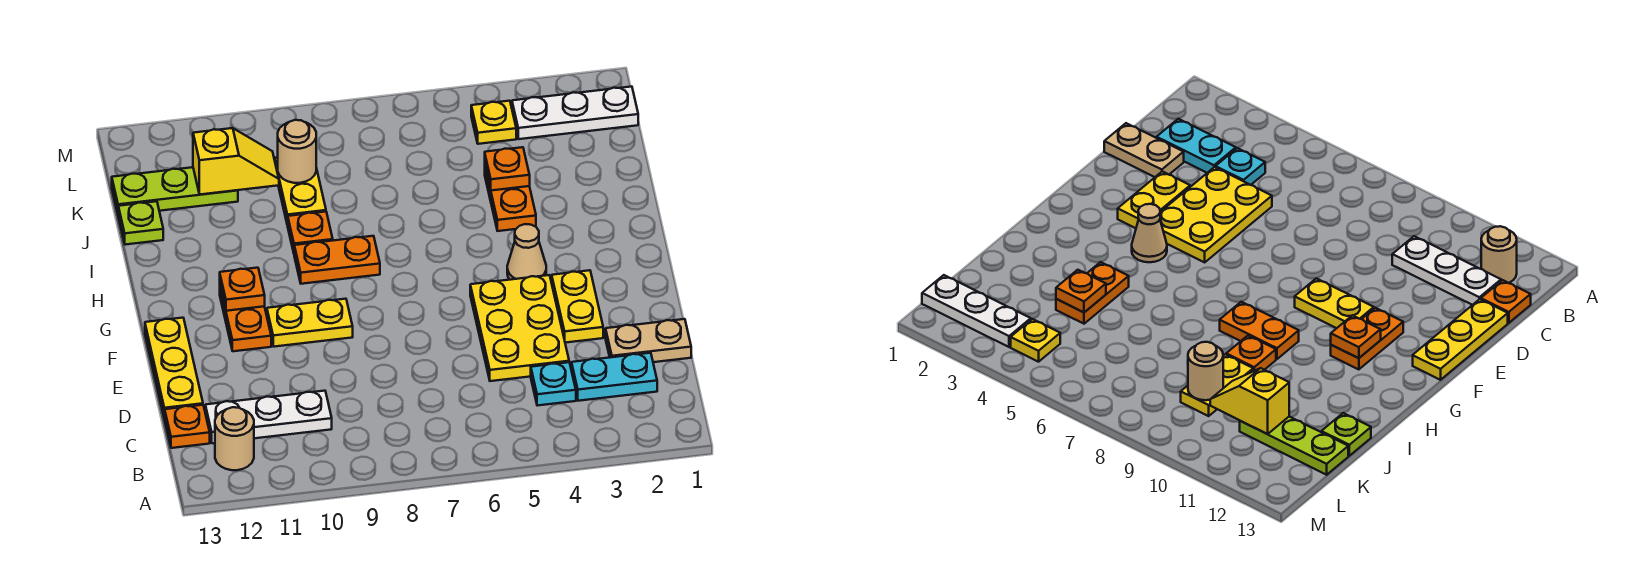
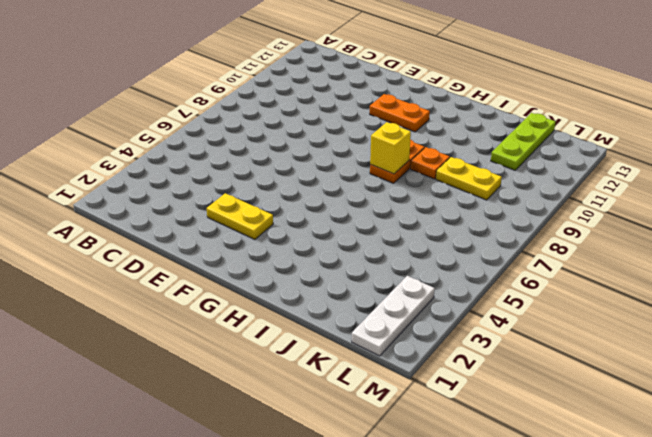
yellow brick H8 level 2 -> none
none -> tan round brick B12 level 1
none -> cyan plate C2:C3 level 1
none -> cyan plate C4 level 1

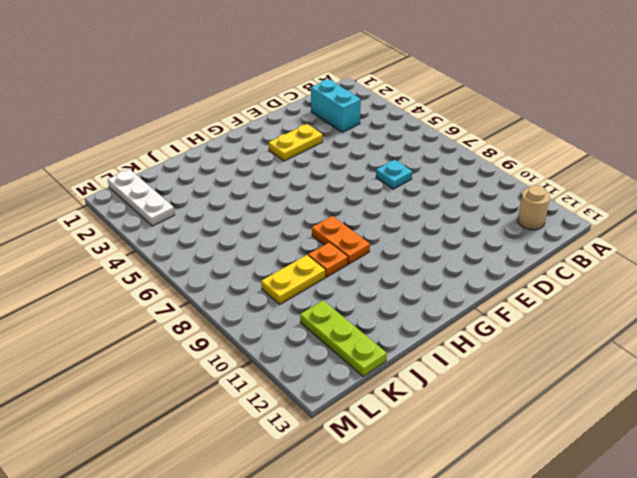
cyan brick C2:C3 level 1 -> cyan plate C2:C3 level 1
cyan plate D7 level 1 -> cyan plate C4 level 1
none -> white plate C10:C12 level 1
none -> orange plate C13 level 1
none -> tan plate D1:D2 level 1

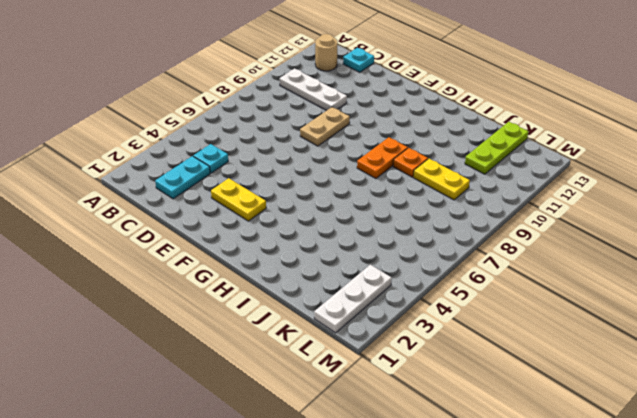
white plate B10:D10 level 1 -> white plate C10:C12 level 1
cyan plate C13 level 1 -> orange plate C13 level 1
tan plate E8:E9 level 1 -> tan plate D1:D2 level 1
none -> yellow plate D4:F5 level 1
none -> yellow plate D13:F13 level 1
none -> yellow plate F9:F10 level 1

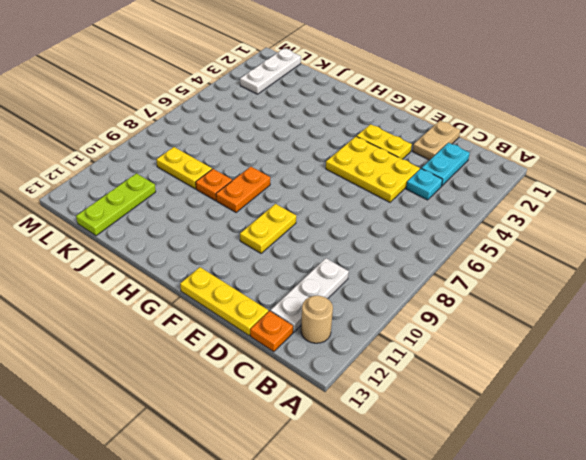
none -> orange plate F11:G11 level 1
none -> tan cone G4 level 1
none -> orange plate I4:J4 level 1

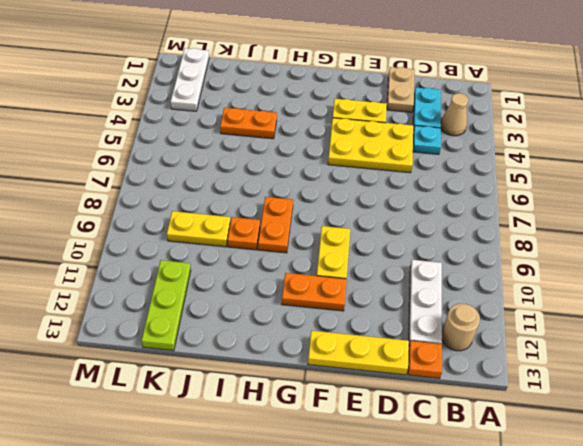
tan cone B3 level 1 -> tan cone G4 level 1
none -> lime plate J13 level 1
none -> yellow plate L4 level 1
none -> orange plate G11 level 2

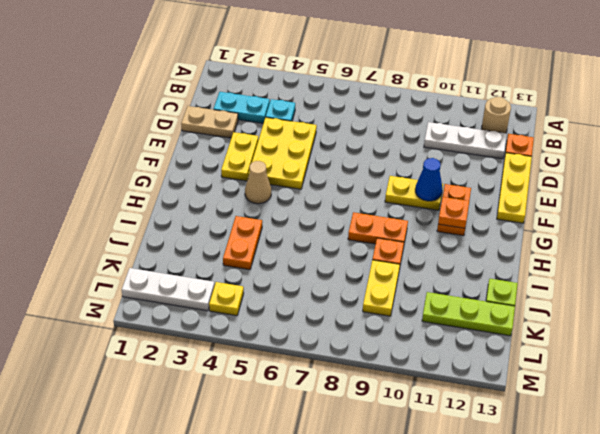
blue cone F10 level 2 -> none
none -> orange plate J4 level 2
none -> tan round brick K9 level 2
none -> yellow slope K10:K11 level 2 top 11

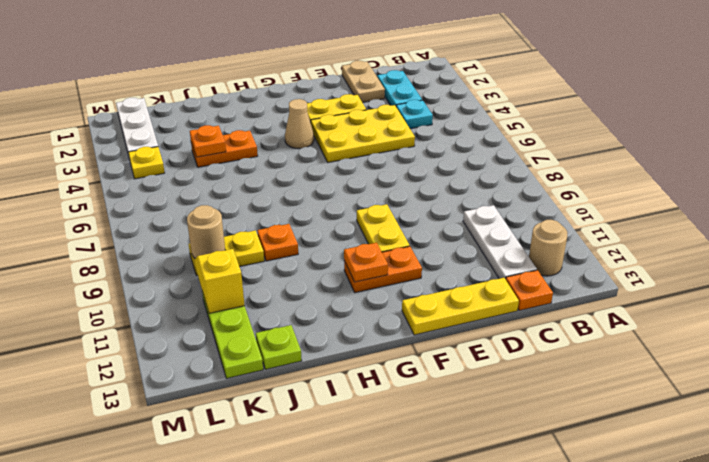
none -> orange plate H8:H9 level 1

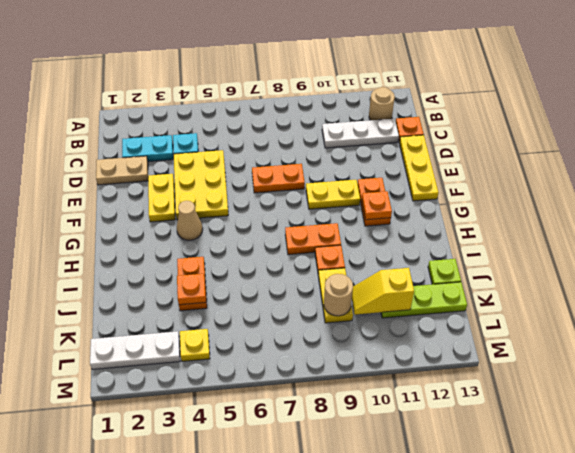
orange plate E7:E8 level 1 -> none

